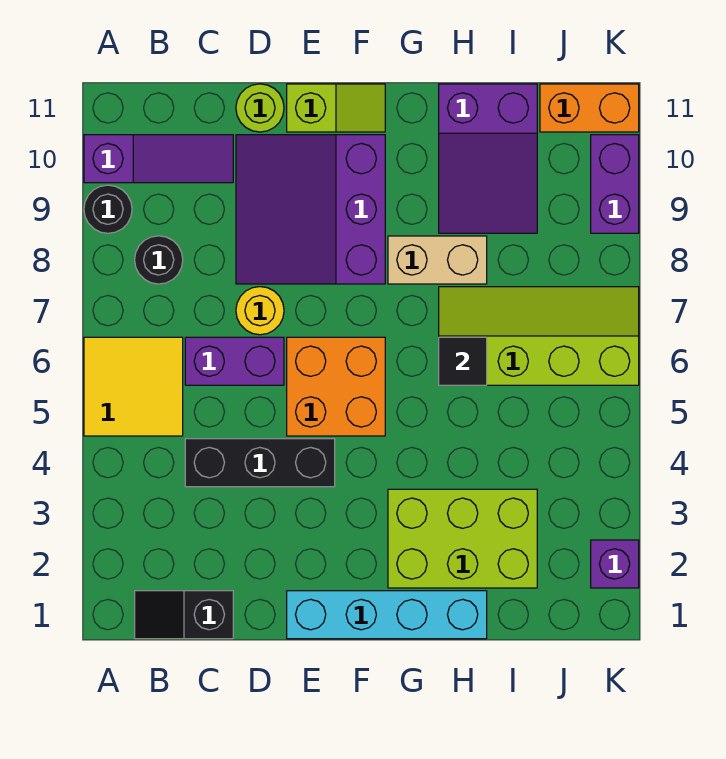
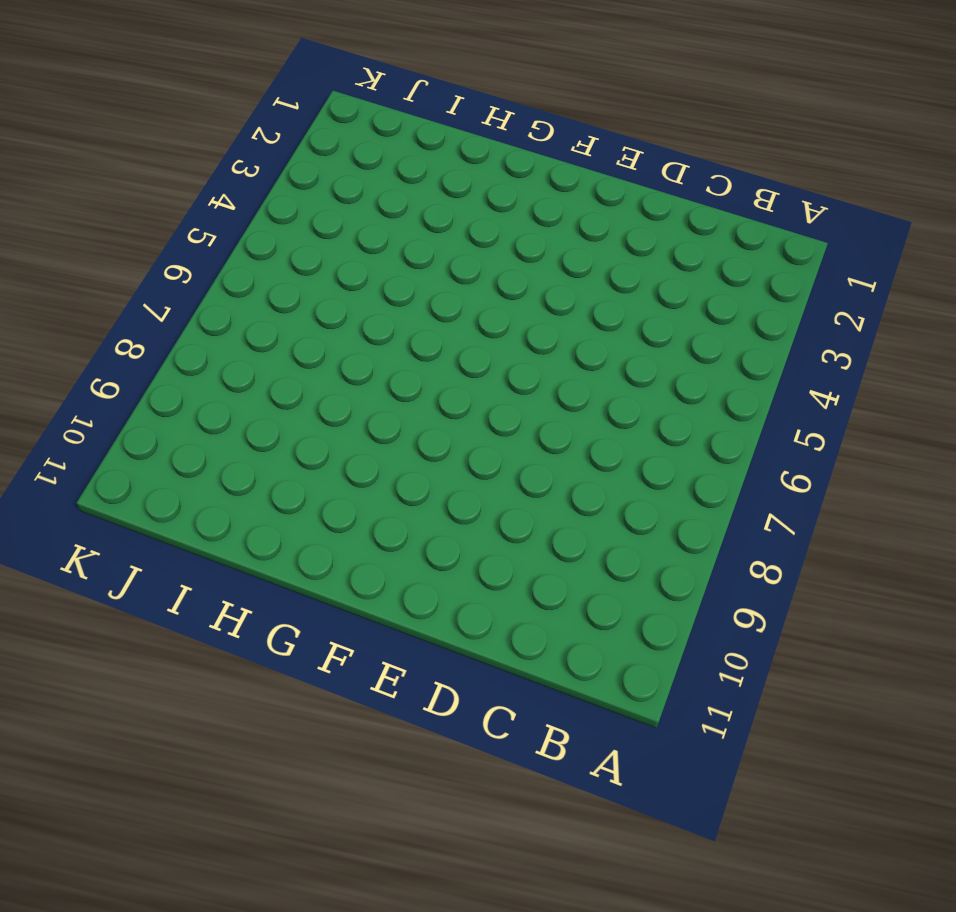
none -> yellow tile A5:B6 level 1
none -> black round brick A9 level 1
none -> purple slope A10:C10 level 1 top A

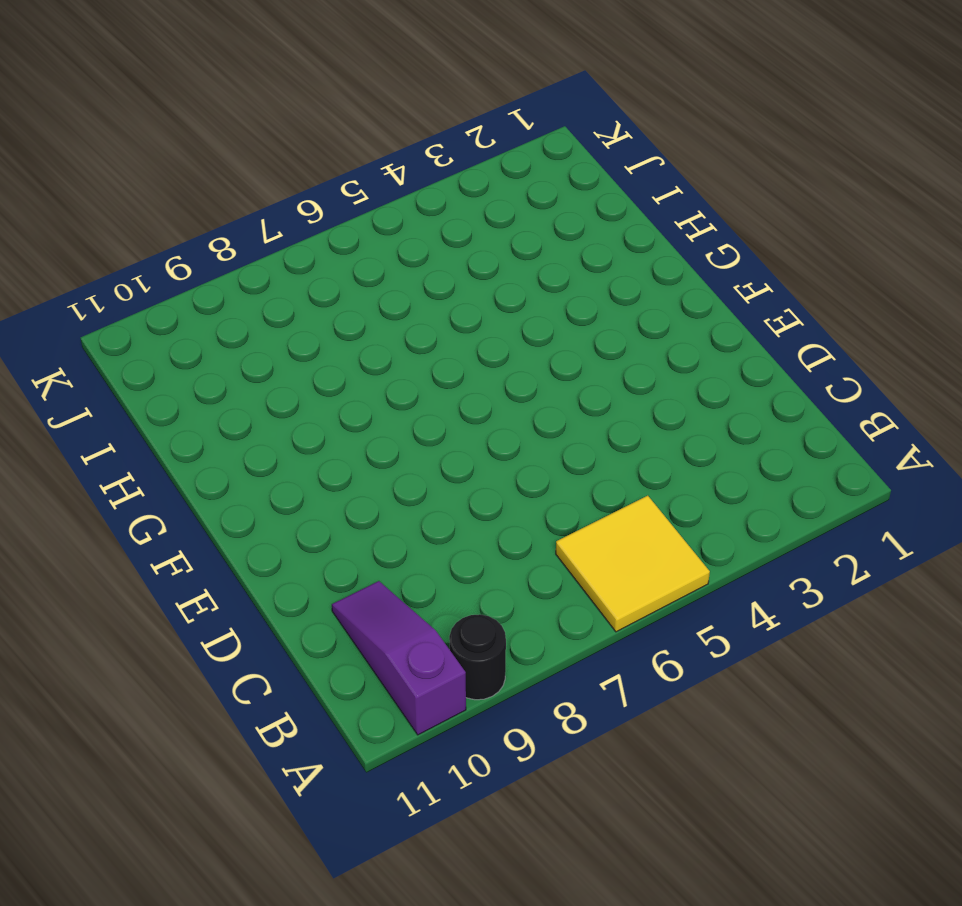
none -> black slope B1:C1 level 1 top C
none -> black round brick B8 level 1
none -> black brick C4:E4 level 1

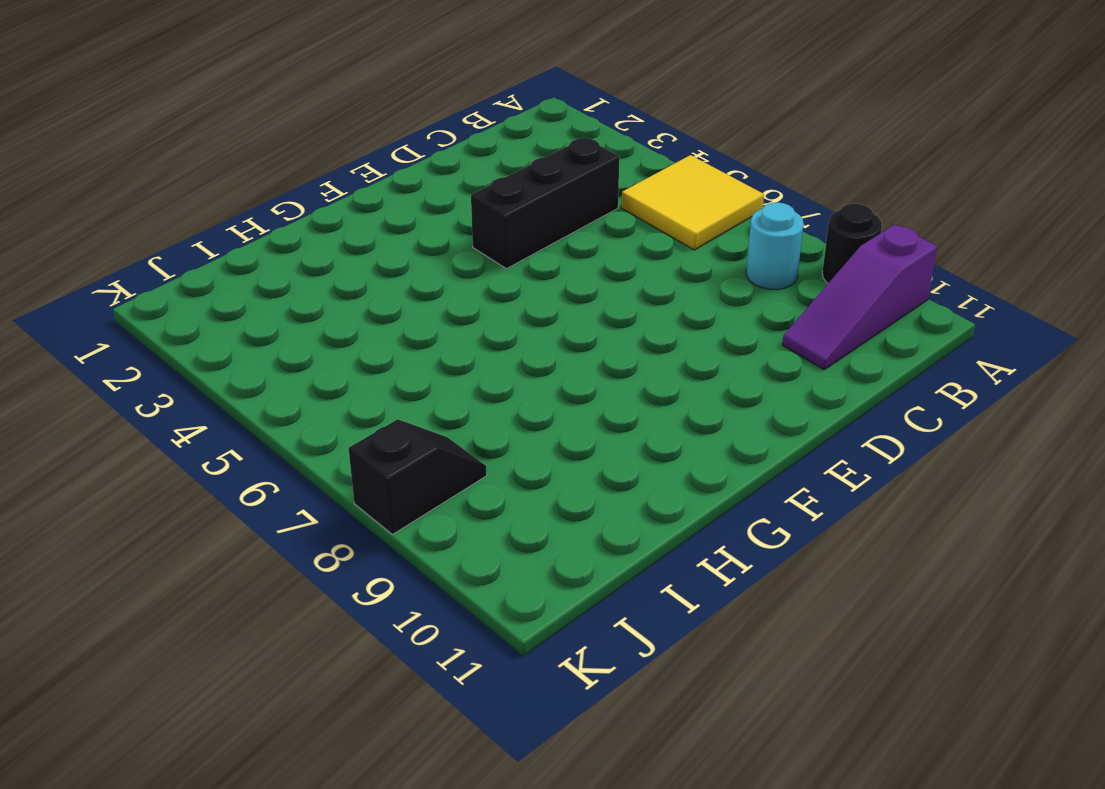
cyan round brick B8 level 1 -> black round brick B8 level 1
black slope J8:K8 level 1 top K -> black slope B1:C1 level 1 top C
none -> purple brick C6:D6 level 1
none -> yellow round brick D7 level 1
none -> purple slope D8:F10 level 1 top F

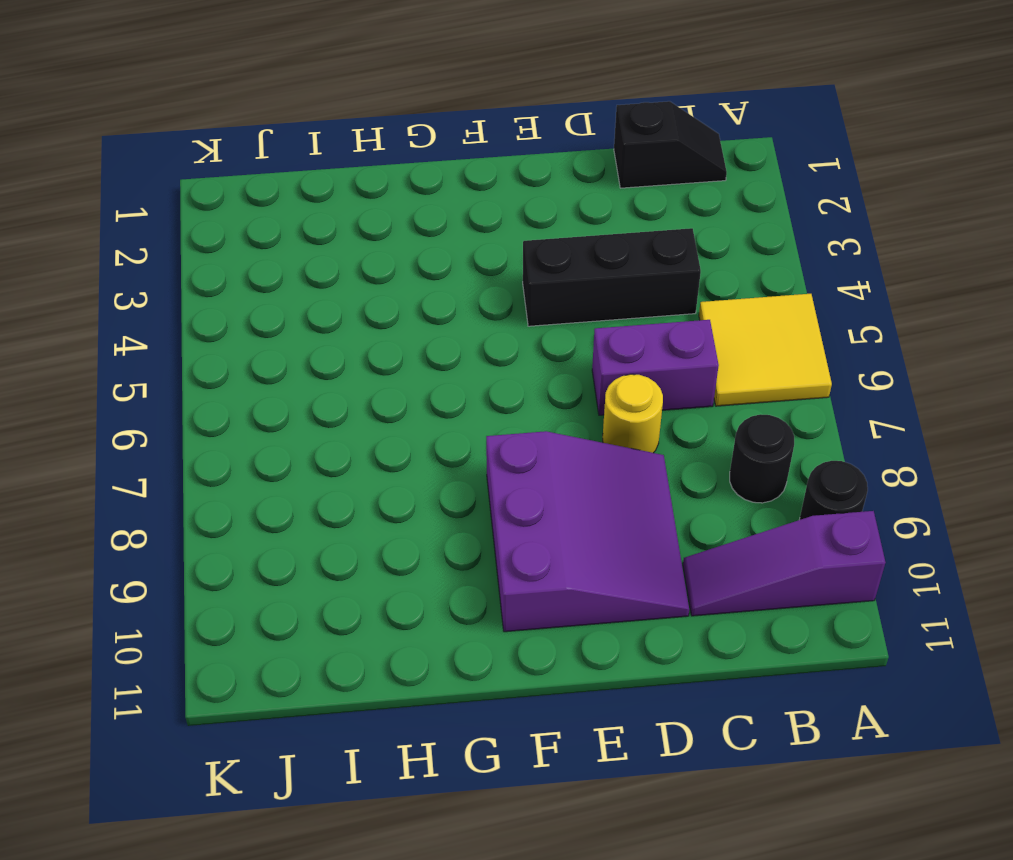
none -> lime round brick D11 level 1
none -> cyan brick E1:H1 level 1
none -> orange brick E5:F6 level 1

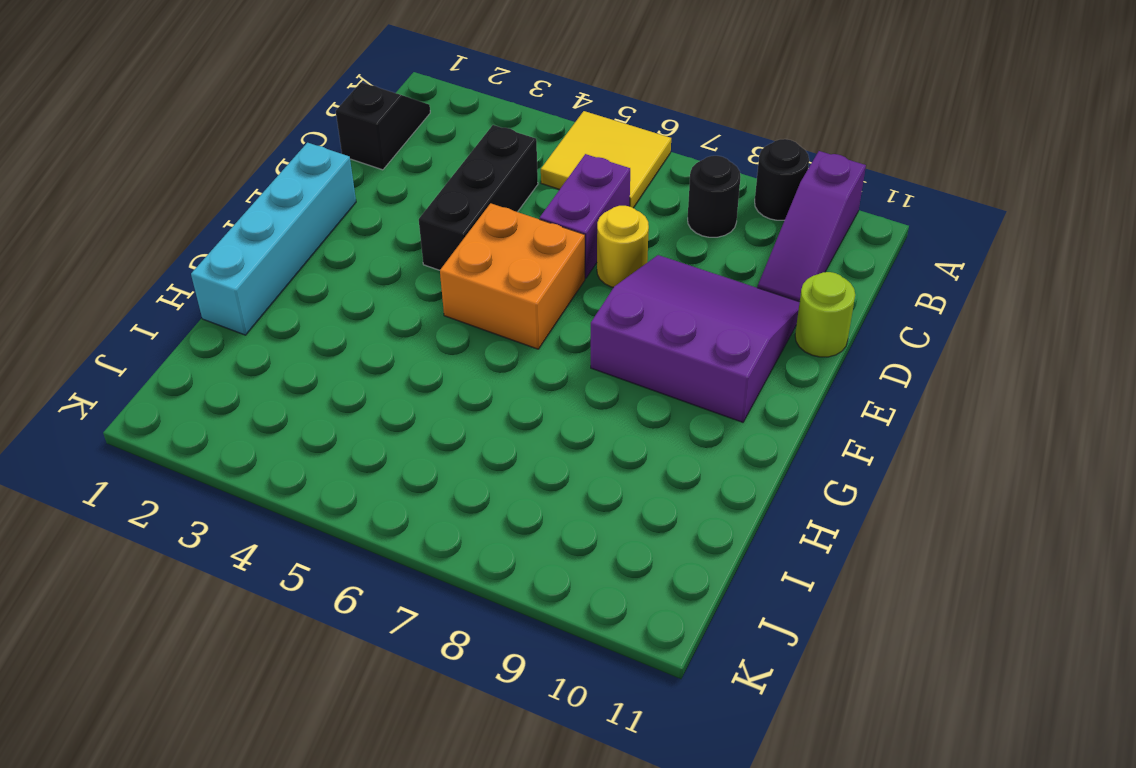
none -> lime slope E11:F11 level 1 top E
none -> lime brick G2:I3 level 1
none -> tan brick G8:H8 level 1

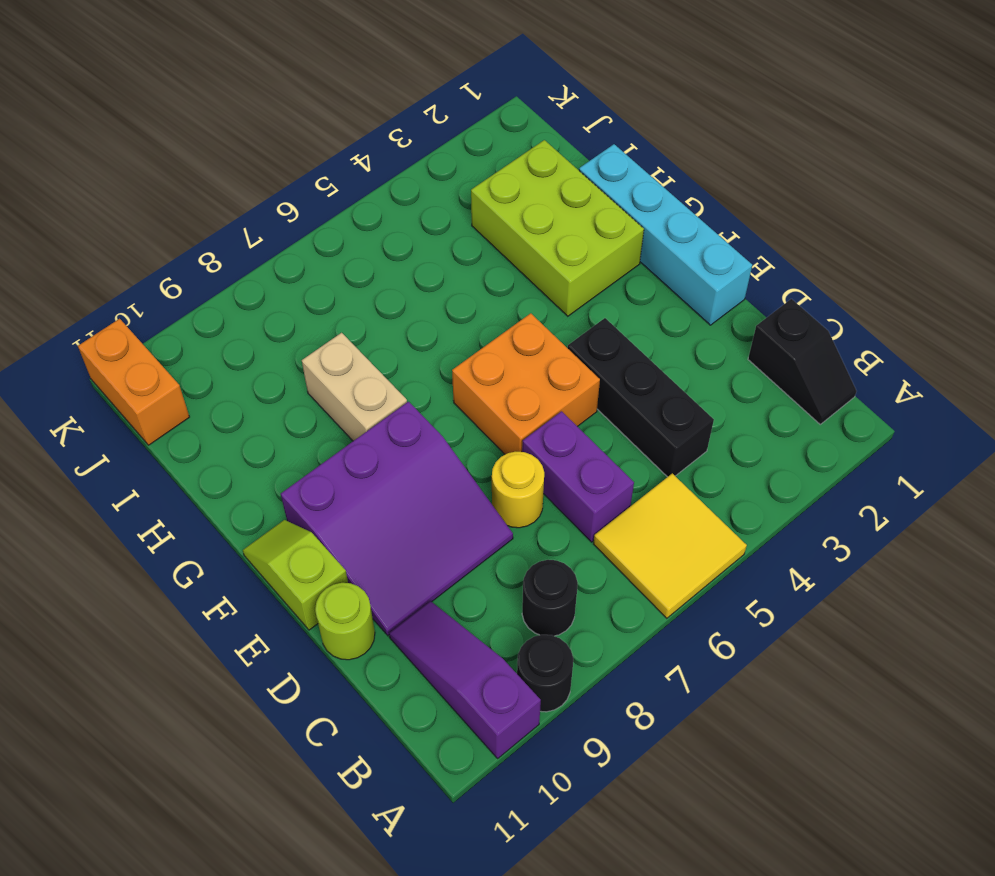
none -> lime slope H6:K7 level 1 top 6
none -> purple slope H9:I11 level 1 top 11
none -> purple brick K2 level 1

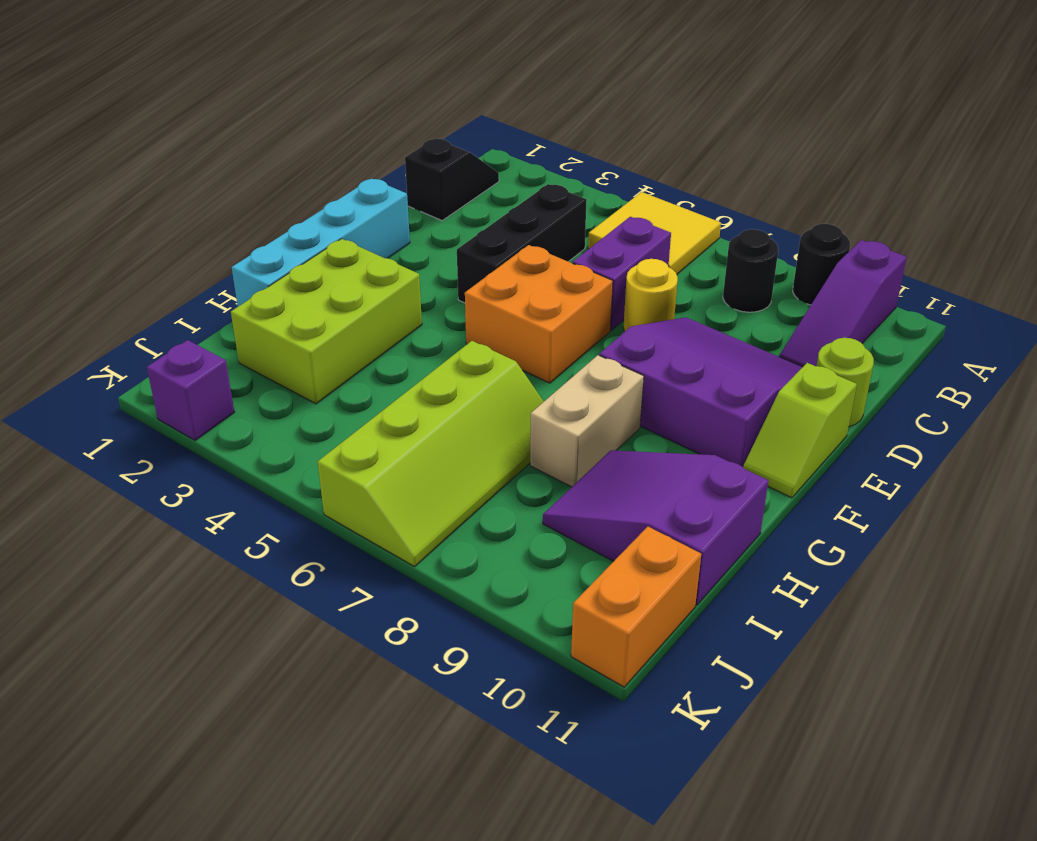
none -> purple brick K9:K10 level 1
none -> black tile H6 level 2

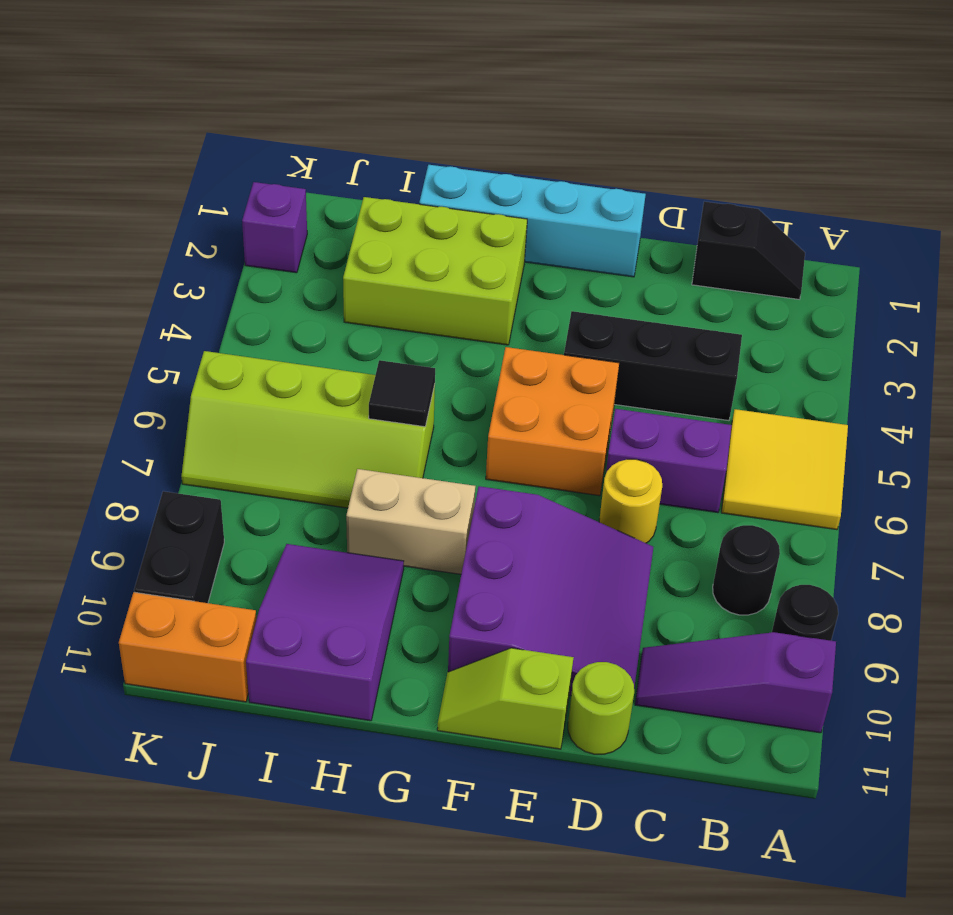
black brick K9:K10 level 1 -> purple brick K9:K10 level 1

